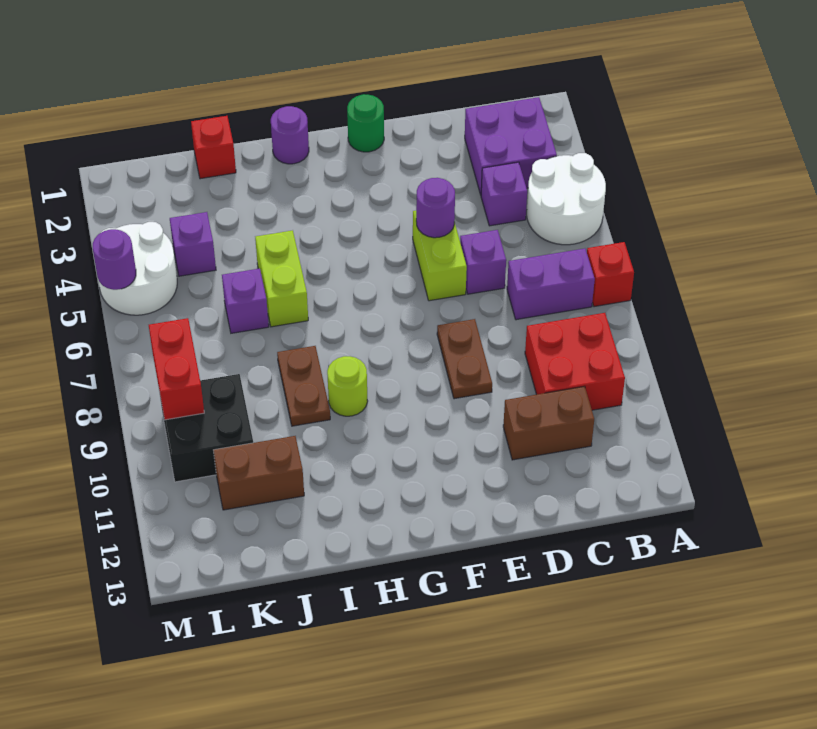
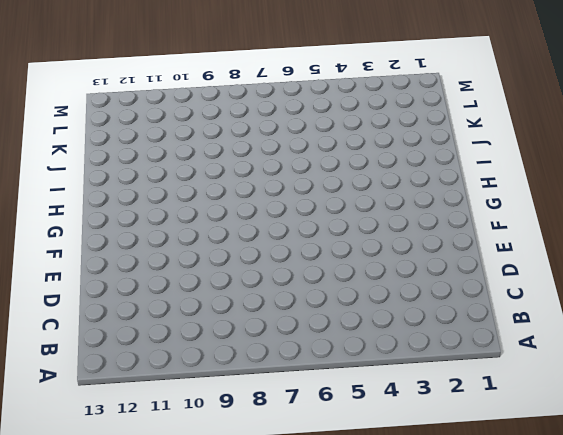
none -> white round brick A4:B5 level 1
none -> red brick A7 level 1
none -> purple brick B2:C3 level 1

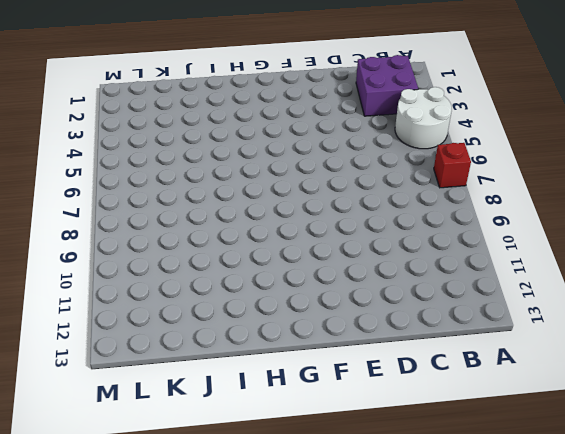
none -> purple brick B7:C7 level 1
none -> red brick B9:C10 level 1
none -> purple brick C4 level 1

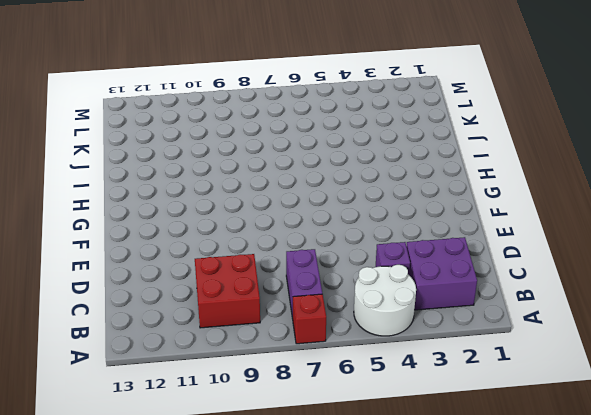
none -> brown brick C11:D11 level 1
none -> purple brick D6 level 1
none -> lime brick E5:E6 level 1

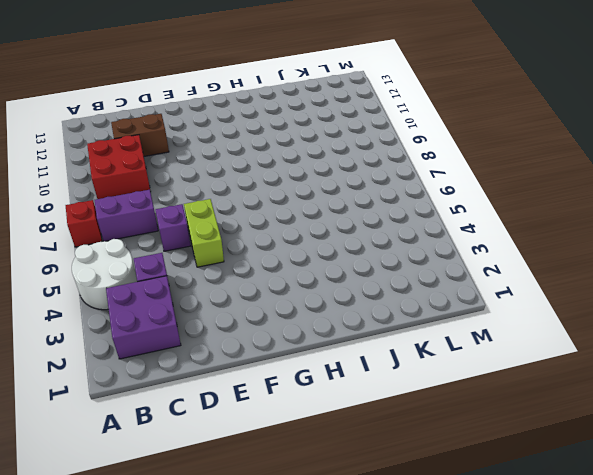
none -> brown plate E8:E9 level 1
none -> green round brick F1 level 1
none -> purple round brick H1 level 1

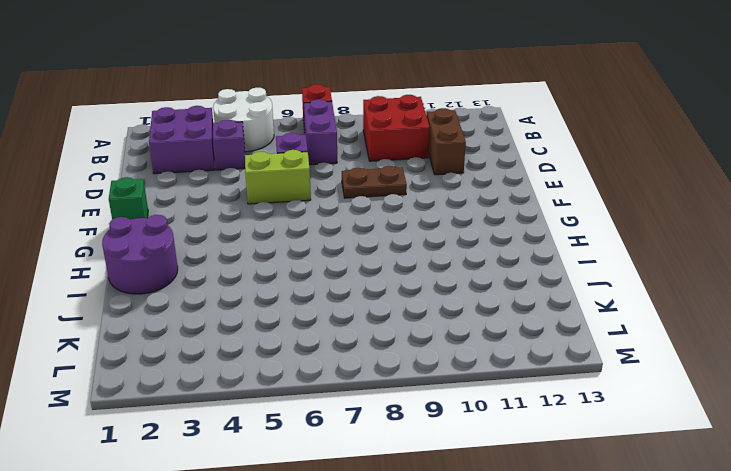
green brick F1 level 1 -> green round brick F1 level 1
purple round brick H1:I2 level 1 -> purple round brick H1 level 1
none -> lime round brick H9 level 1
none -> lime brick I5:I6 level 1
none -> brown plate I8:I9 level 1

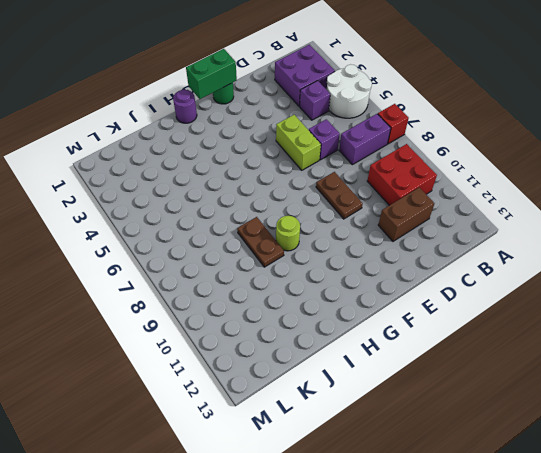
green brick F1:G1 level 2 -> none
none -> lime brick I5:I6 level 1
none -> red brick J1 level 1
none -> purple brick J6 level 1

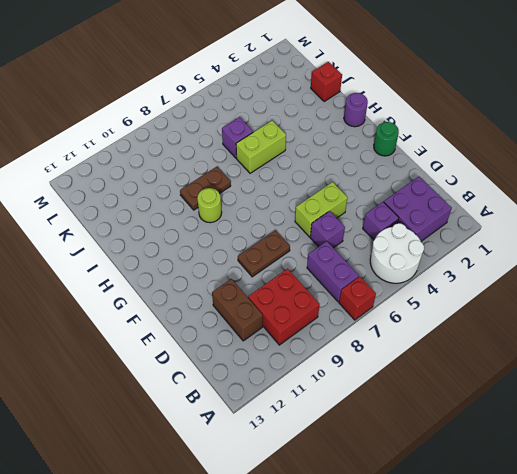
none -> brown brick J11:K11 level 1
none -> purple brick K4 level 1
none -> black brick K9:L10 level 1

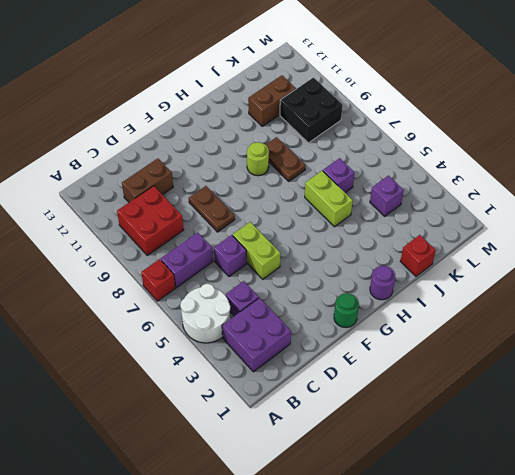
none -> white round brick L4:M5 level 1
none -> purple round brick E5 level 2
none -> red brick L8:L9 level 2

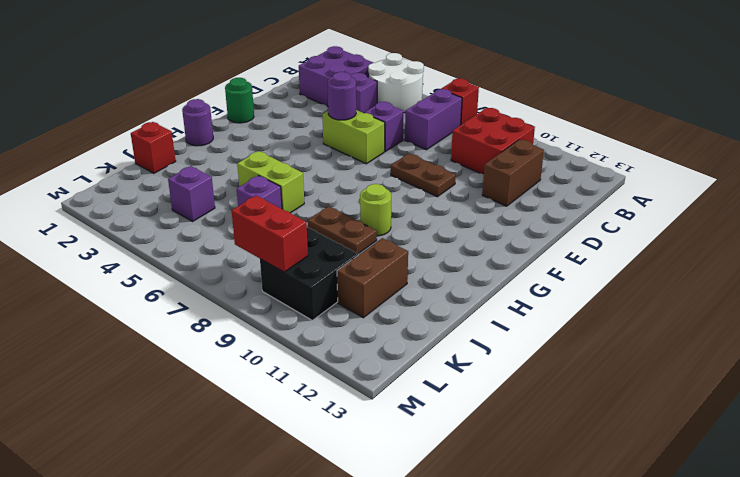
none -> white round brick L4:M5 level 1
none -> purple round brick M5 level 2

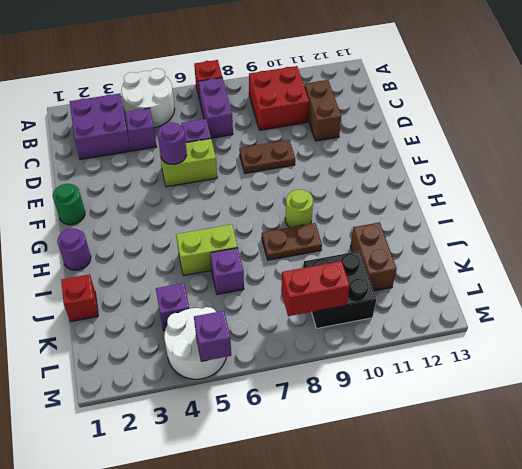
purple brick M5 level 2 -> purple round brick M5 level 2

